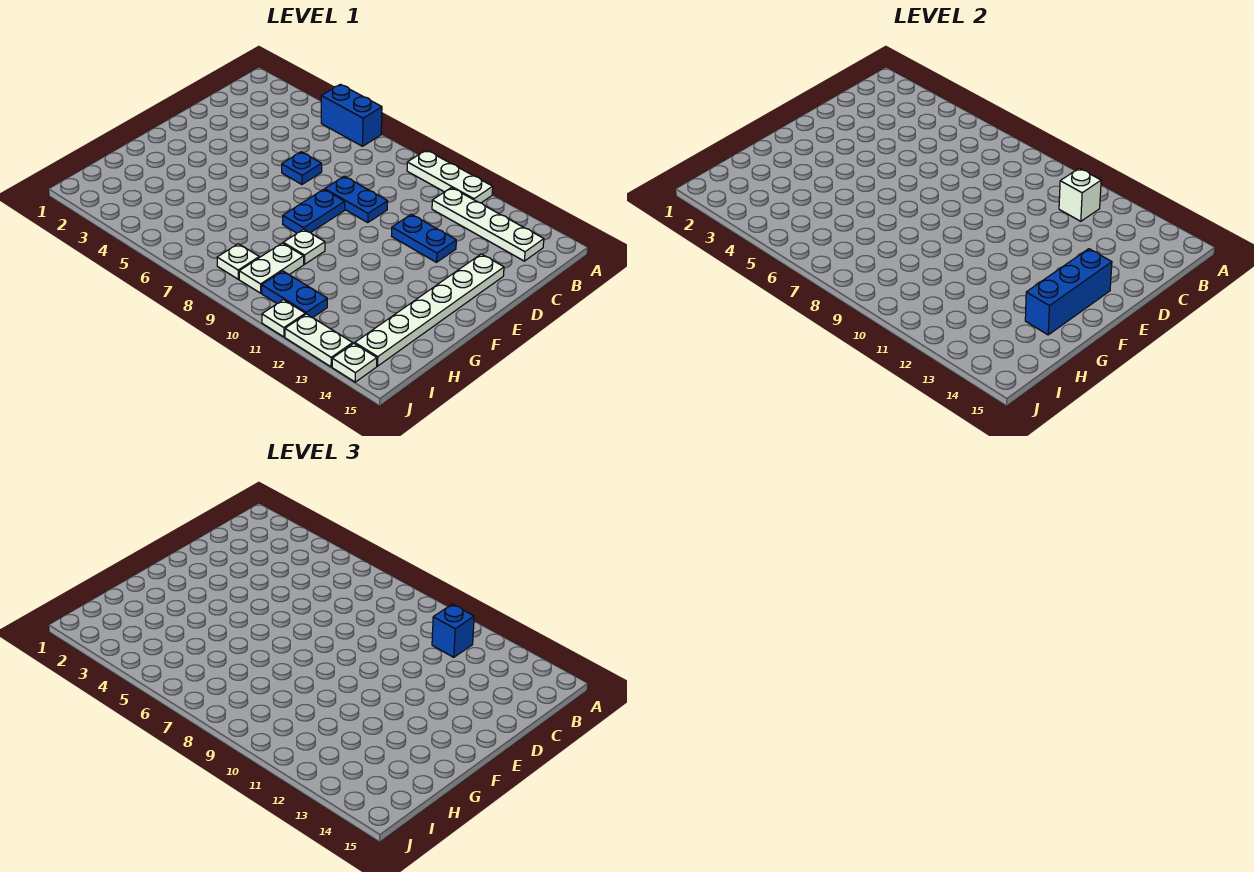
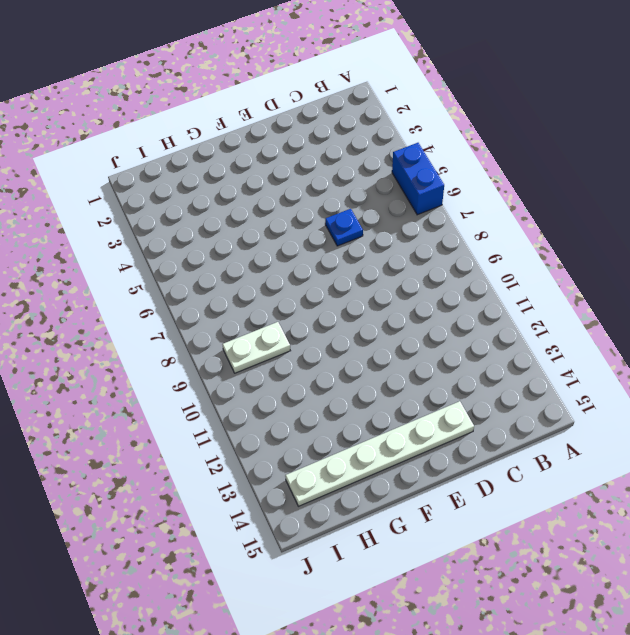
none -> white plate A9:A11 level 1
none -> white plate B11:B14 level 1
none -> blue plate D8:D9 level 1

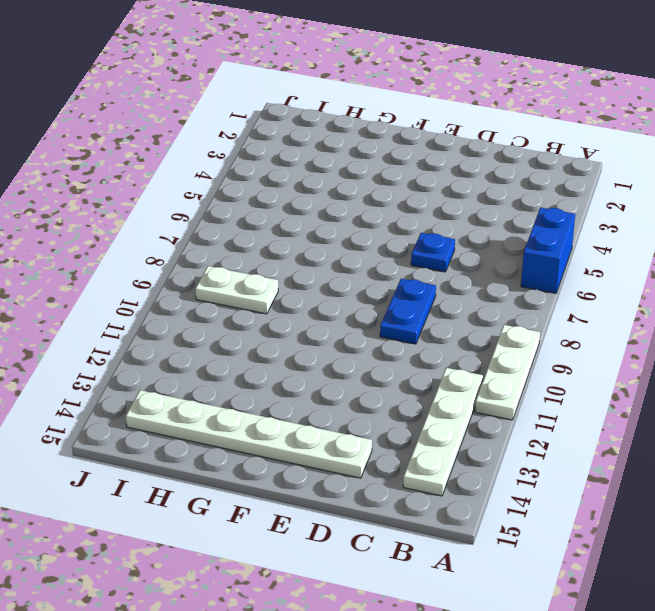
none -> blue plate D11:D12 level 1
none -> blue plate E8:F8 level 1
none -> white plate G9 level 1

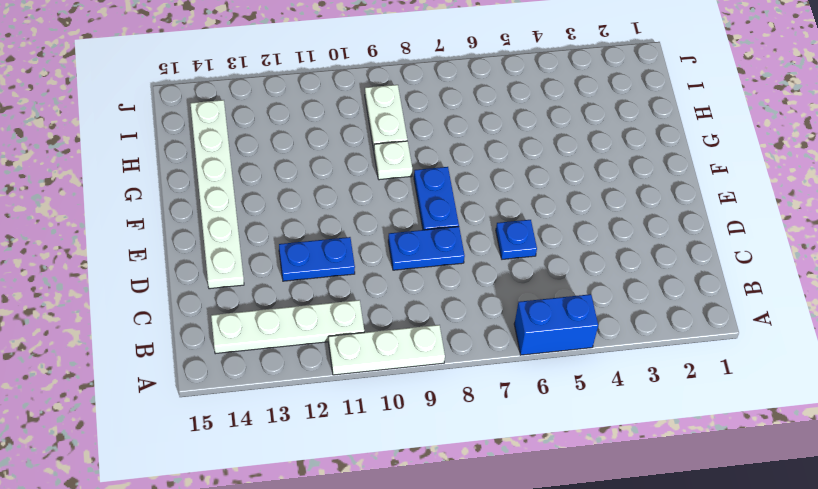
none -> white plate I8 level 1
none -> blue plate I10:I11 level 1
none -> white plate J11 level 1

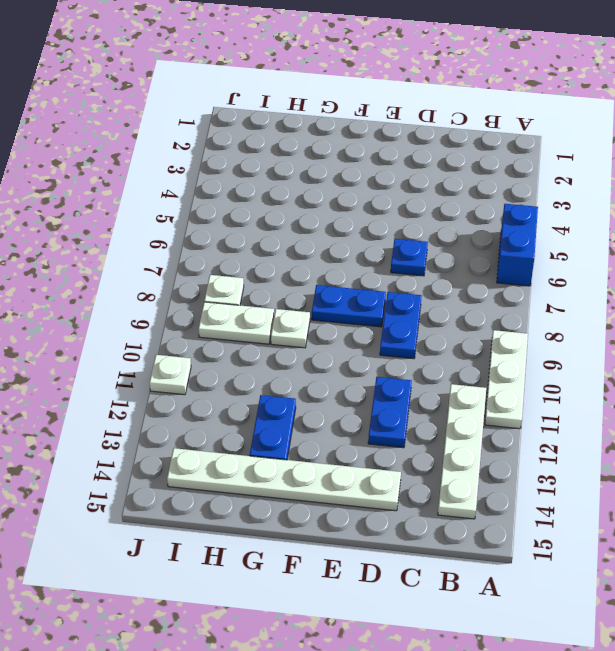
blue plate G12:G13 level 1 -> blue plate I10:I11 level 1
none -> white plate J12:J13 level 1
none -> white plate J14 level 1
none -> white brick B11 level 2

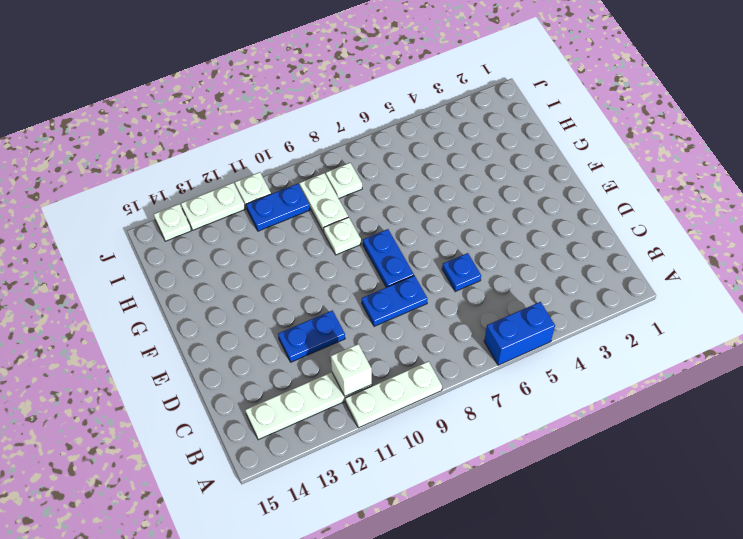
none -> white plate D14:I14 level 1
none -> blue brick E14:G14 level 2
none -> blue brick B11 level 3

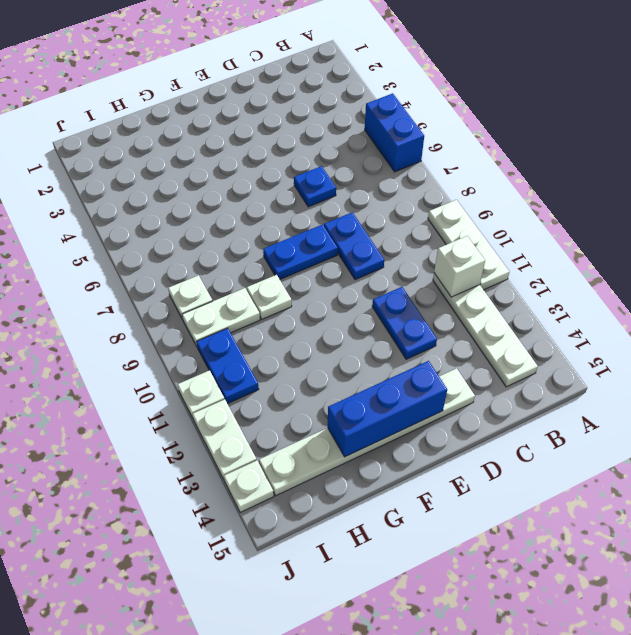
none -> blue brick B11 level 3

